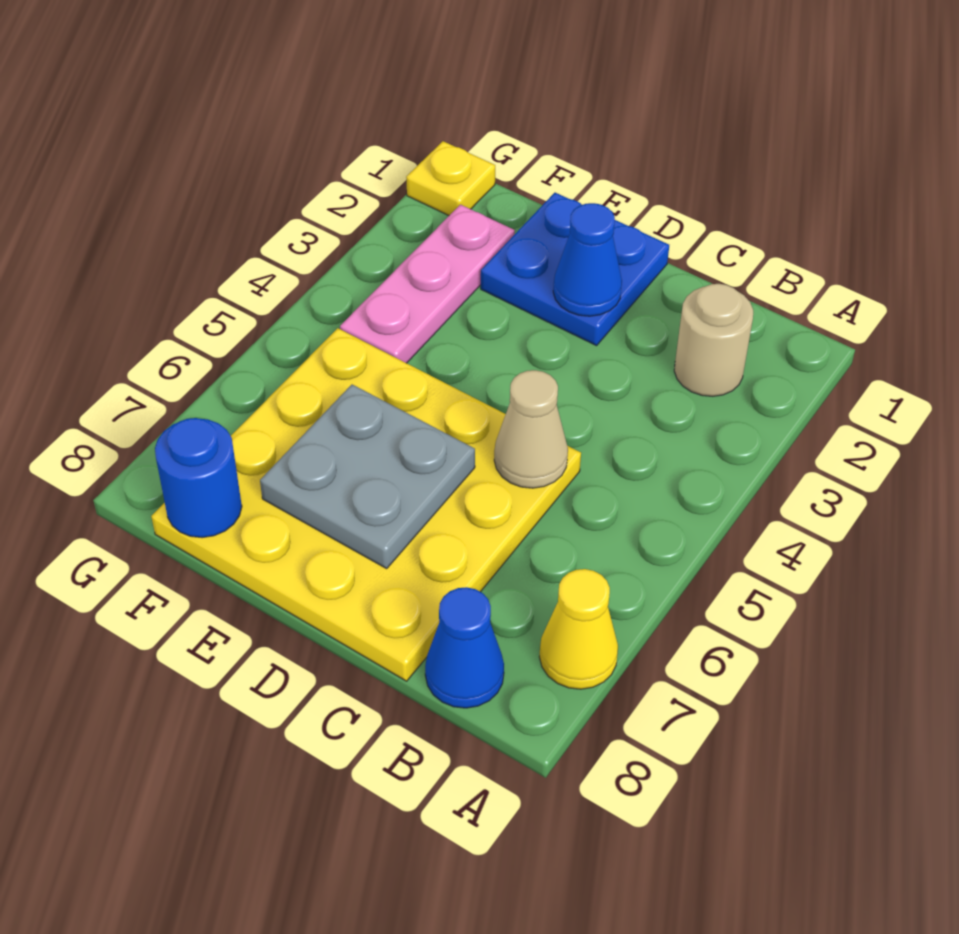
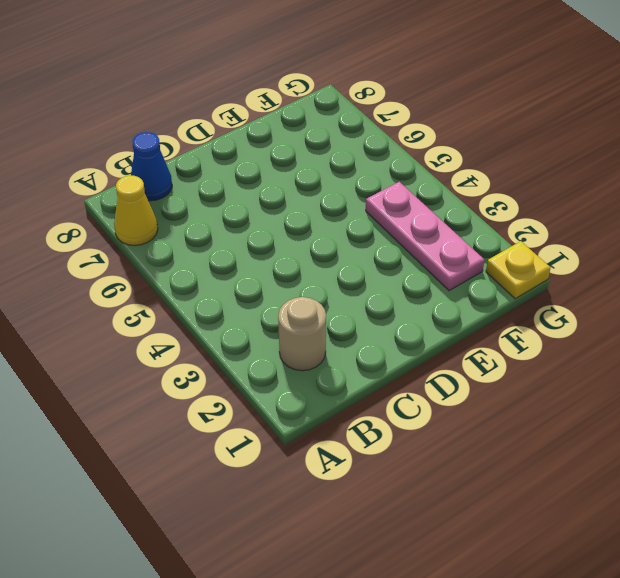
none -> yellow plate C5:F8 level 1
none -> blue plate D1:E2 level 1

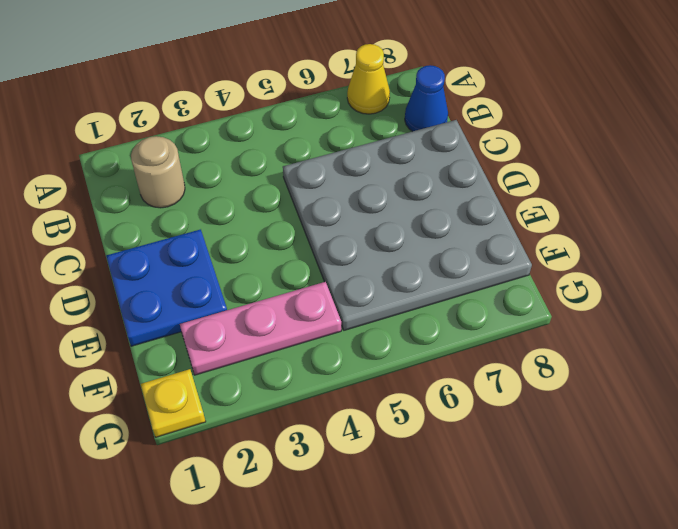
grey plate C5:F8 level 1 -> yellow plate C5:F8 level 1
none -> tan cone C5 level 2
none -> blue cone D2 level 2

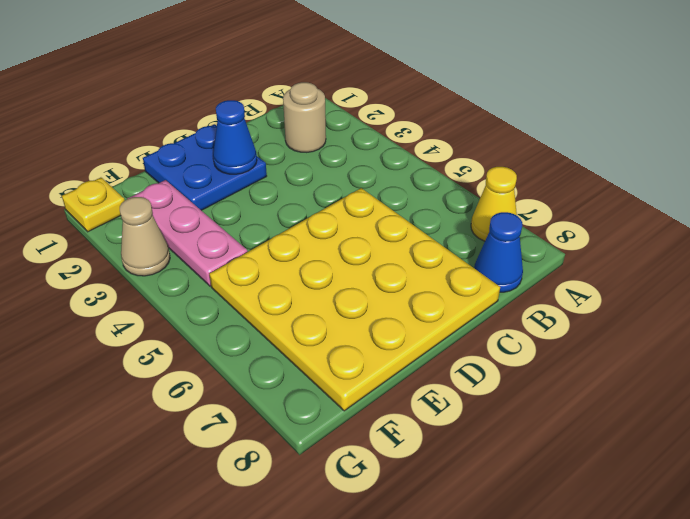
tan cone G3 level 1 -> tan cone C5 level 2
none -> grey plate D6:E7 level 2
none -> blue round brick F8 level 2

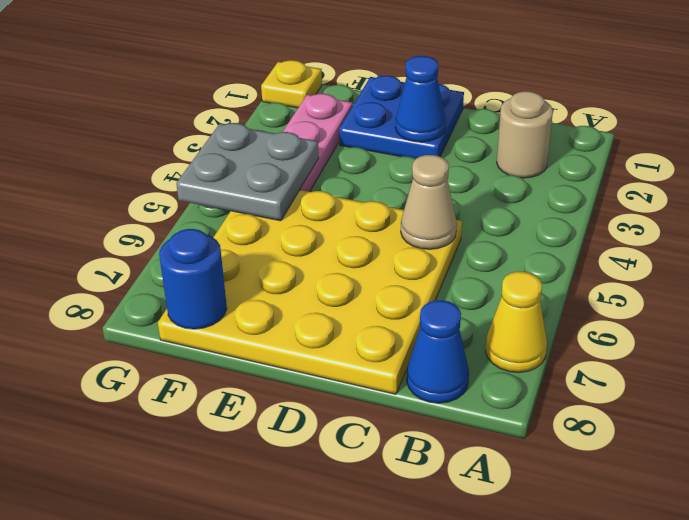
grey plate F4:G5 level 2 -> grey plate D6:E7 level 2

